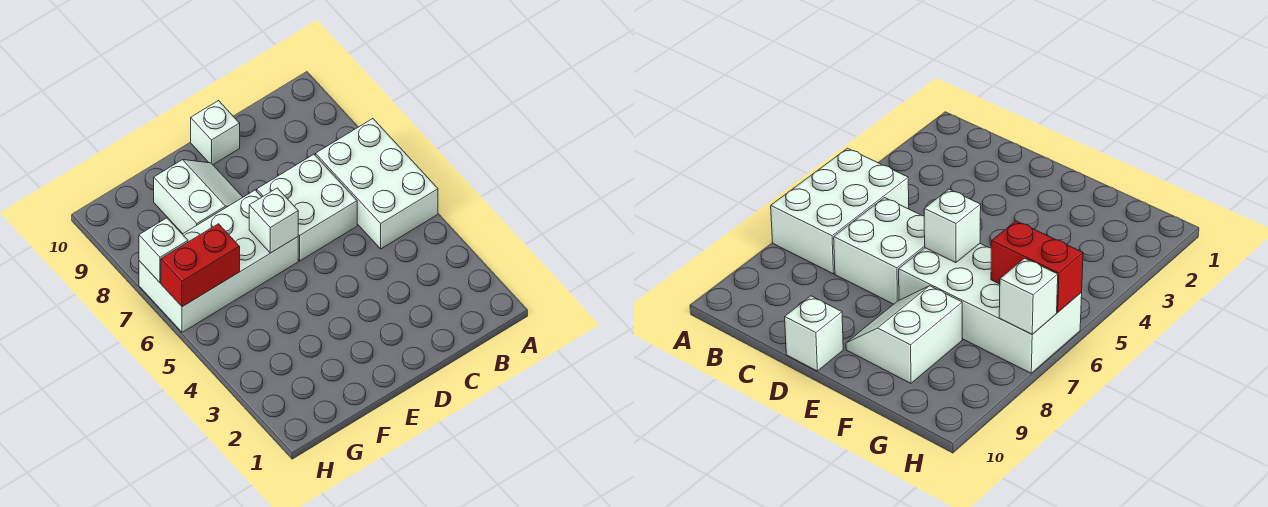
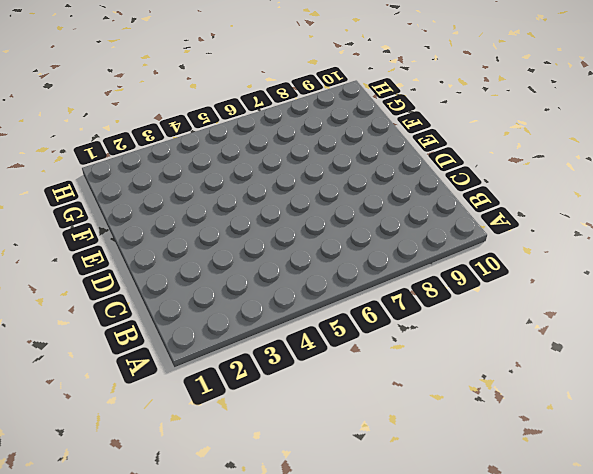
none -> white brick A5:B7 level 1
none -> white brick C6:D7 level 1

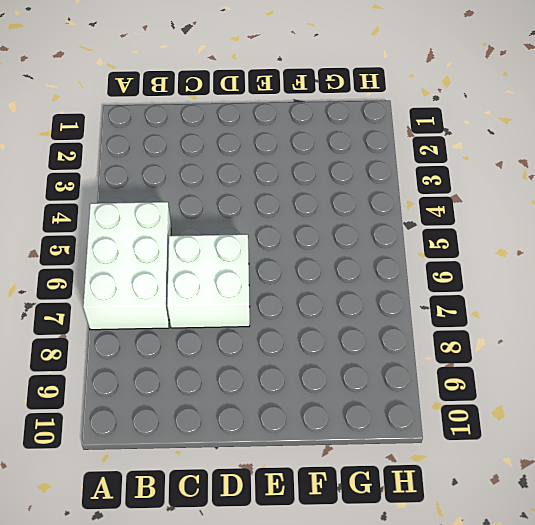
none -> white brick D10 level 1
none -> white brick E6:H7 level 1

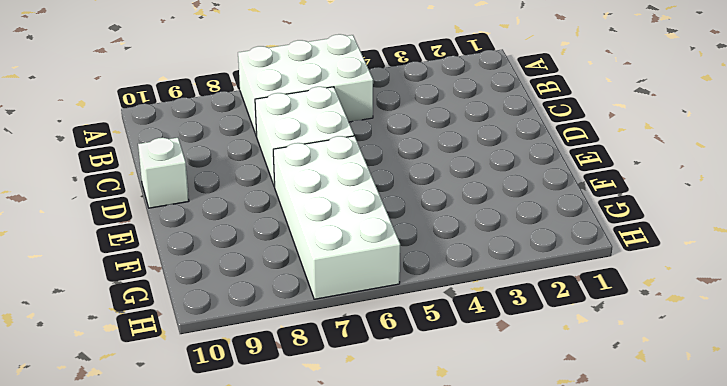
none -> white slope E8:F9 level 1 top F
none -> white brick E6 level 2

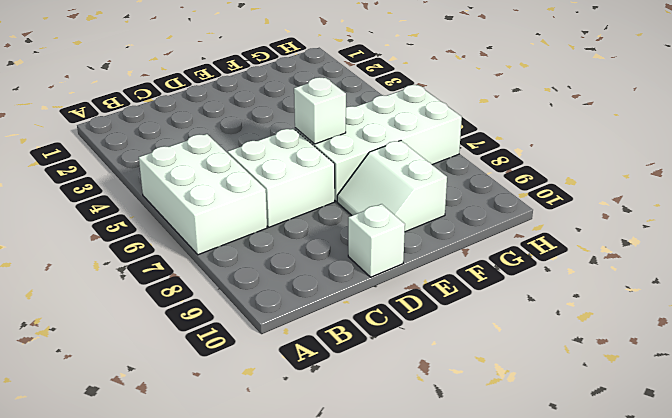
none -> red brick G6:H6 level 2
none -> white brick H7 level 2

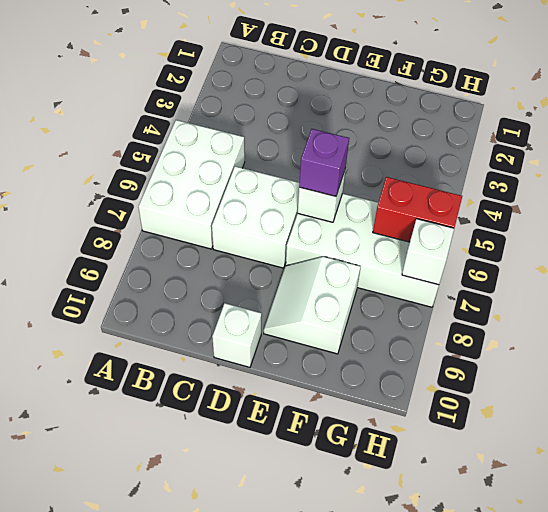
purple brick E6 level 3 -> none

